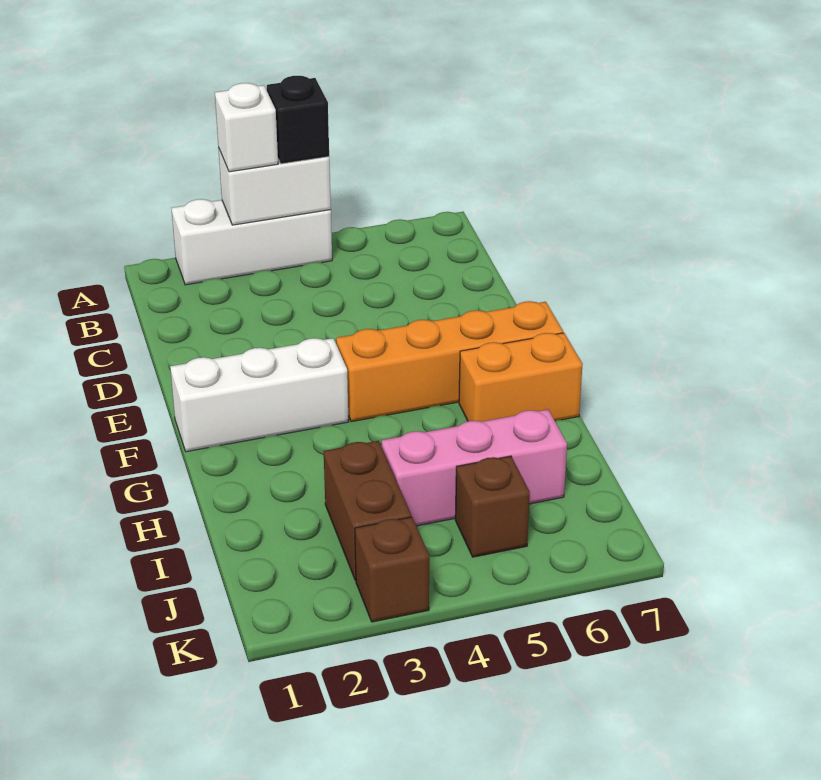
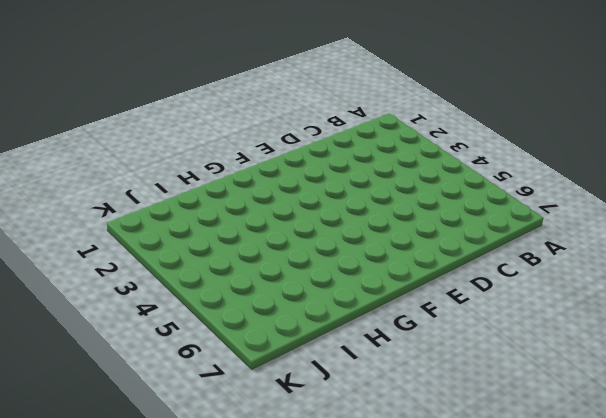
none -> white brick A2:A4 level 1
none -> white brick F1:F3 level 1

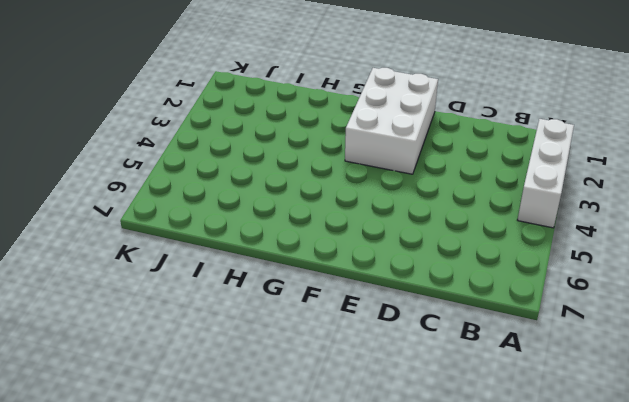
white brick E1:F3 level 1 -> white brick F1:F3 level 1
none -> orange brick F4:F7 level 1
none -> orange brick G6:G7 level 1

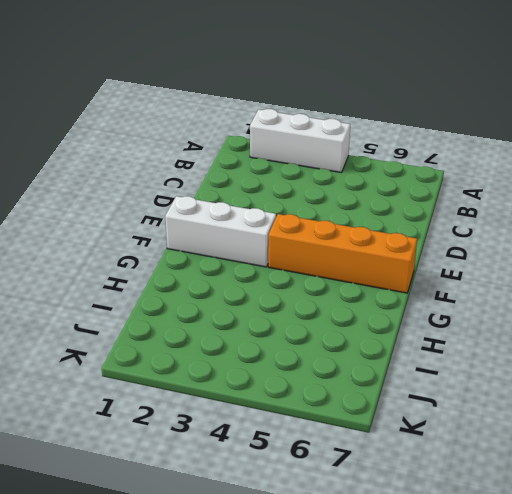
none -> orange brick G6:G7 level 1
none -> brown brick I3:J3 level 1

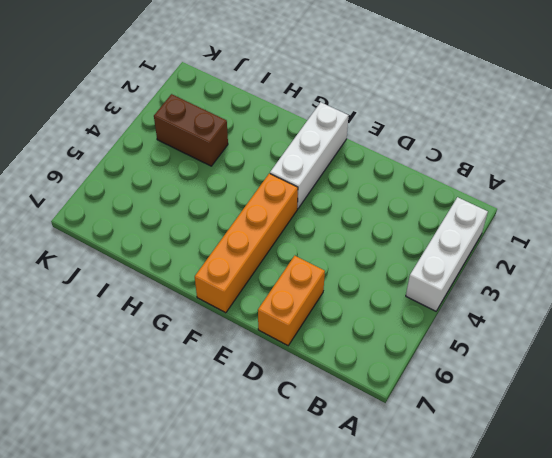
orange brick D6:D7 level 1 -> orange brick G6:G7 level 1
none -> pink brick I4:I6 level 1
none -> brown brick J5 level 1

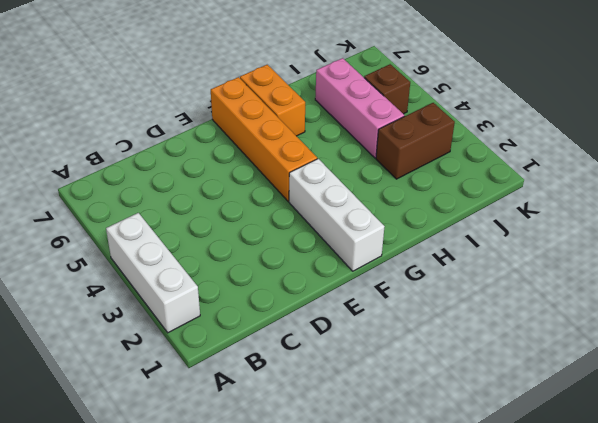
none -> brown brick K3 level 1
none -> white brick A3:A4 level 2

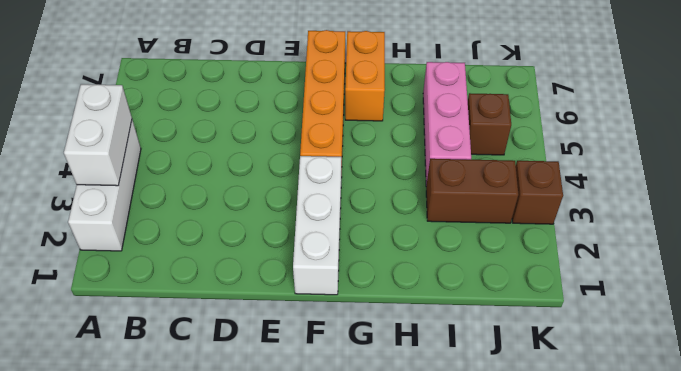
none -> white brick A3 level 3
none -> black brick A4 level 3

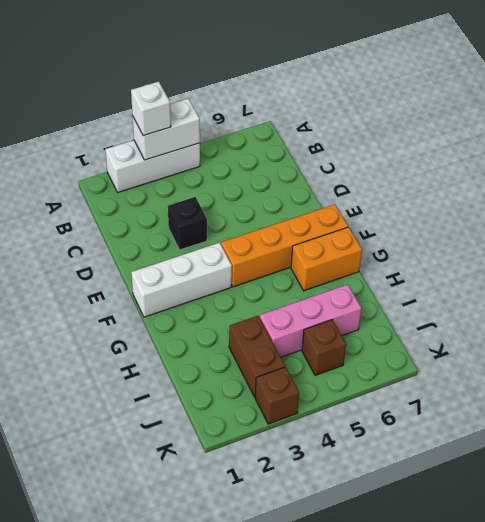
black brick D3 level 1 -> black brick A4 level 3

